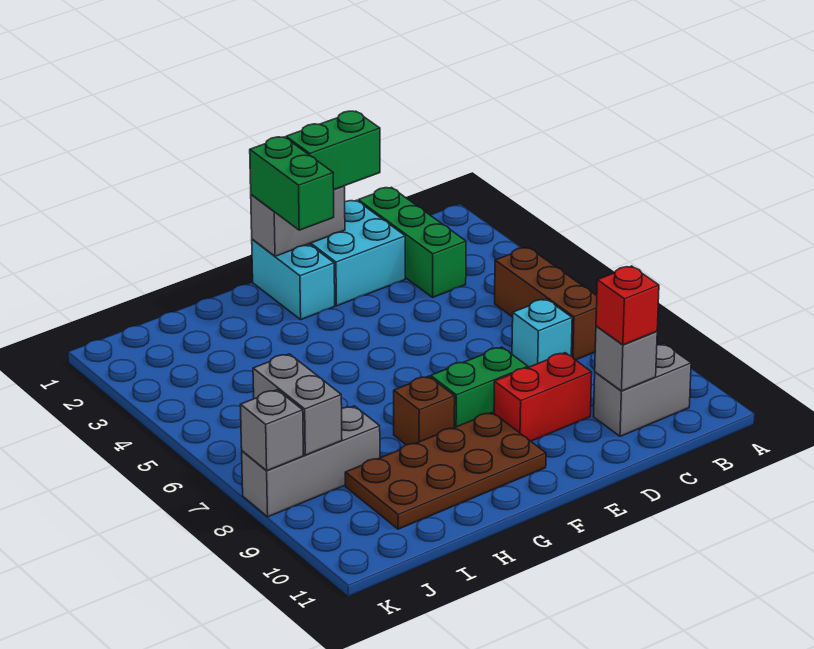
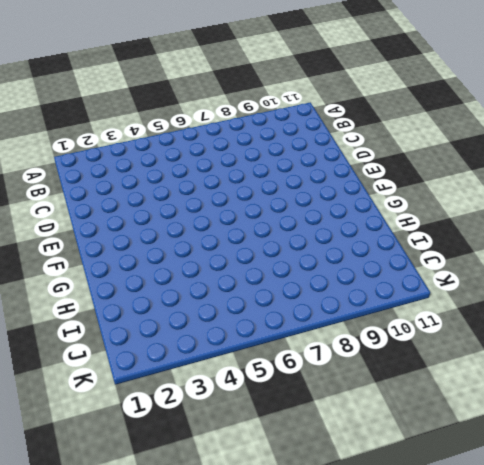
none -> brown brick B5:B7 level 1
none -> grey brick B10:C10 level 1
none -> green brick C1:C3 level 1

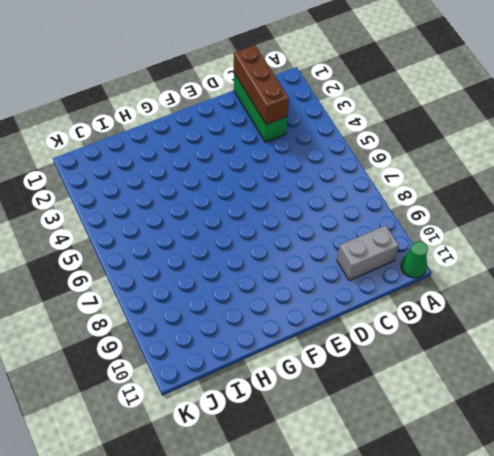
green cone A11 level 1 -> none
brown brick C1:C3 level 2 -> brown brick B5:B7 level 1
none -> cyan brick C7 level 1
none -> cyan brick D1:E2 level 1
none -> red brick D9:E9 level 1

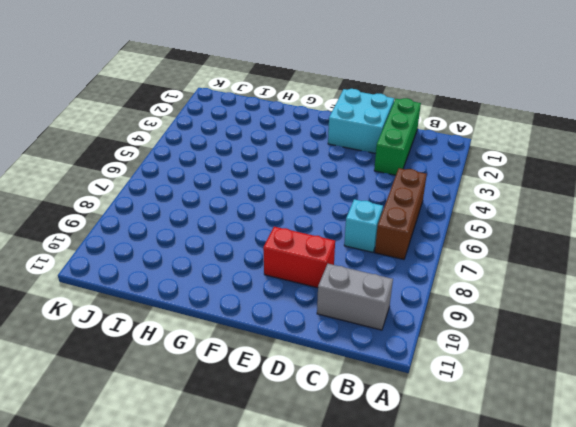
none -> green brick E8:F8 level 1
none -> cyan brick F1:F2 level 1
none -> brown plate F9:I10 level 1

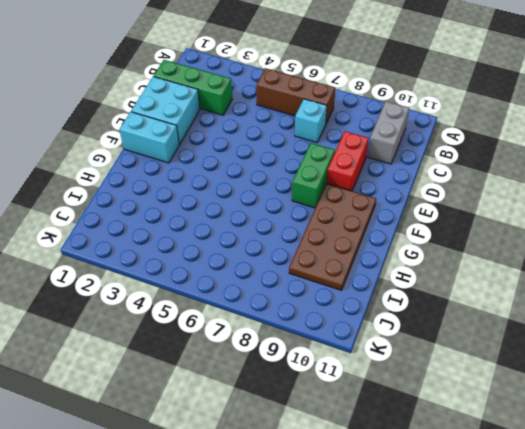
none -> brown brick G8 level 1
none -> grey brick I8:K8 level 1
none -> grey brick C10 level 2

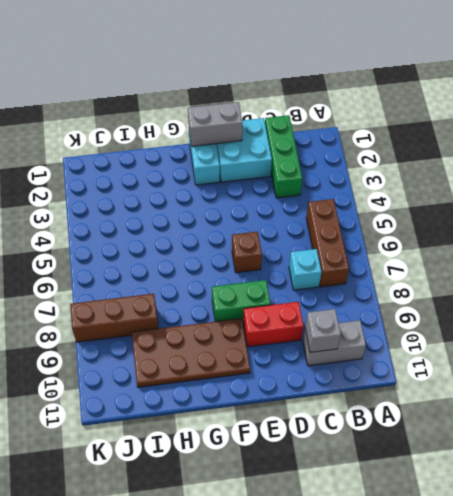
brown brick E6 level 1 -> brown brick G8 level 1
brown brick I8:K8 level 1 -> grey brick I8:K8 level 1
none -> grey brick J7:J8 level 2
none -> grey brick K8 level 2
none -> red brick C10 level 3

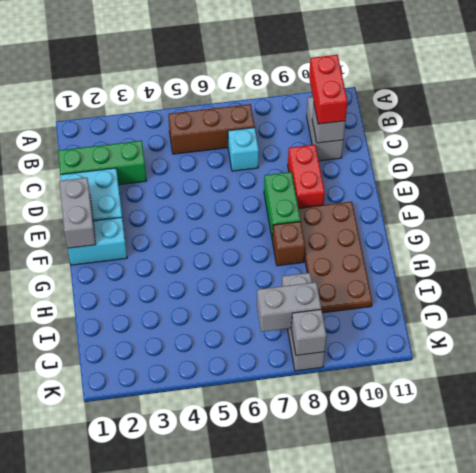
red brick B10:C10 level 3 -> red brick C10 level 3
none -> green brick D1:E1 level 3
none -> green brick F1:F2 level 3

